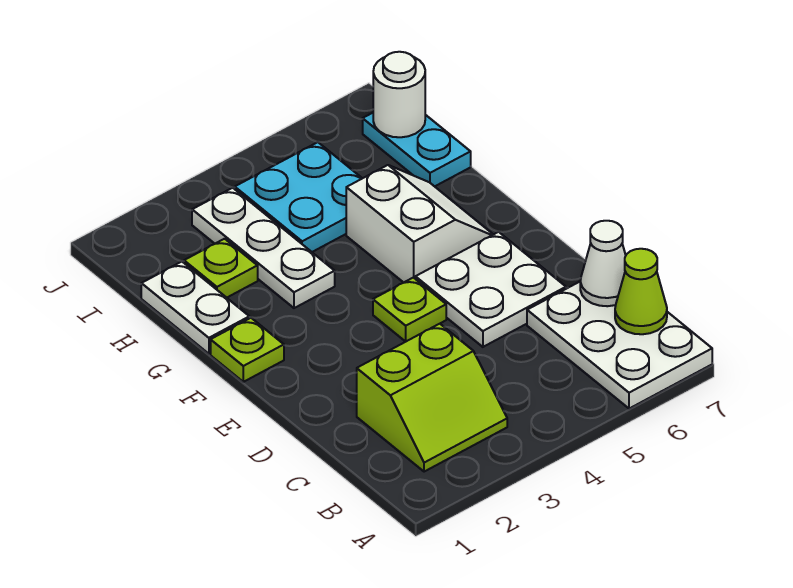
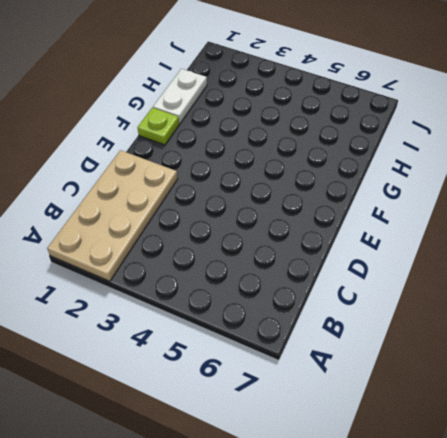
tan plate A1:D2 level 1 -> lime slope B2:C3 level 1 top C
none -> white plate A6:C7 level 1
none -> white plate D5:E6 level 1
none -> lime plate E4 level 1

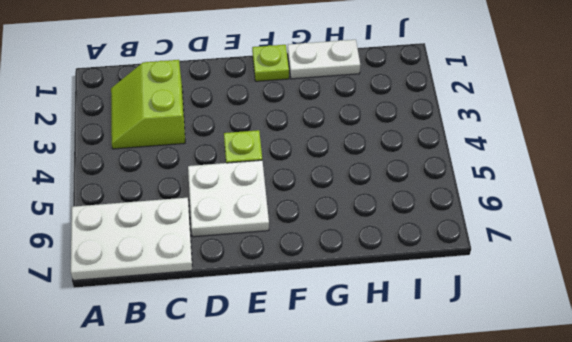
none -> white slope F5:G6 level 1 top 5
none -> white plate G3:I3 level 1
none -> lime plate H2 level 1

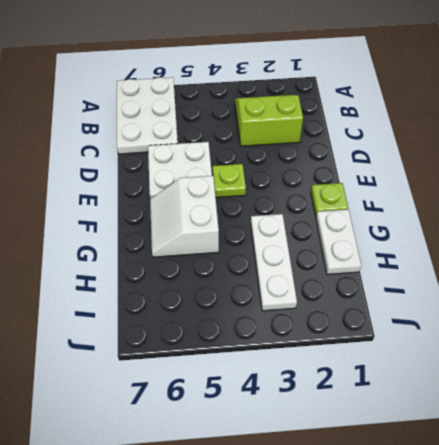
none -> lime plate H2 level 1
none -> cyan plate H4:I5 level 1
none -> cyan plate H7:I7 level 1

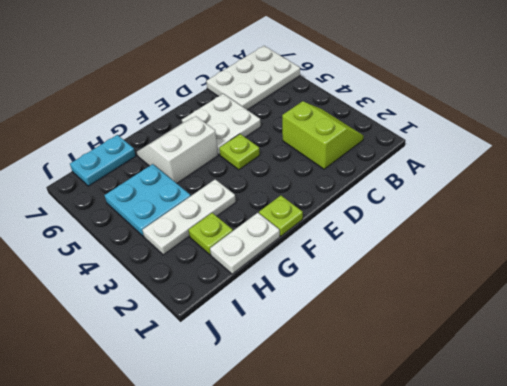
none -> lime cone B7 level 2
none -> white cone C7 level 2
none -> white round brick I7 level 2

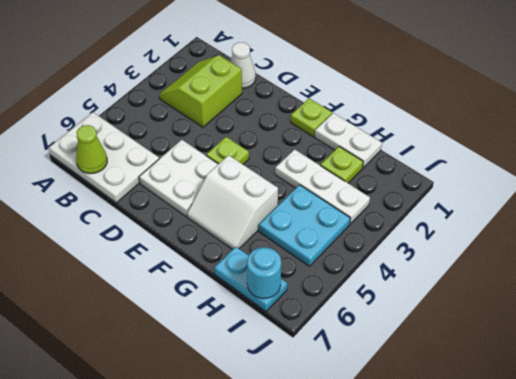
white cone C1 level 1 -> white cone C7 level 2
cyan round brick I7 level 2 -> white round brick I7 level 2

